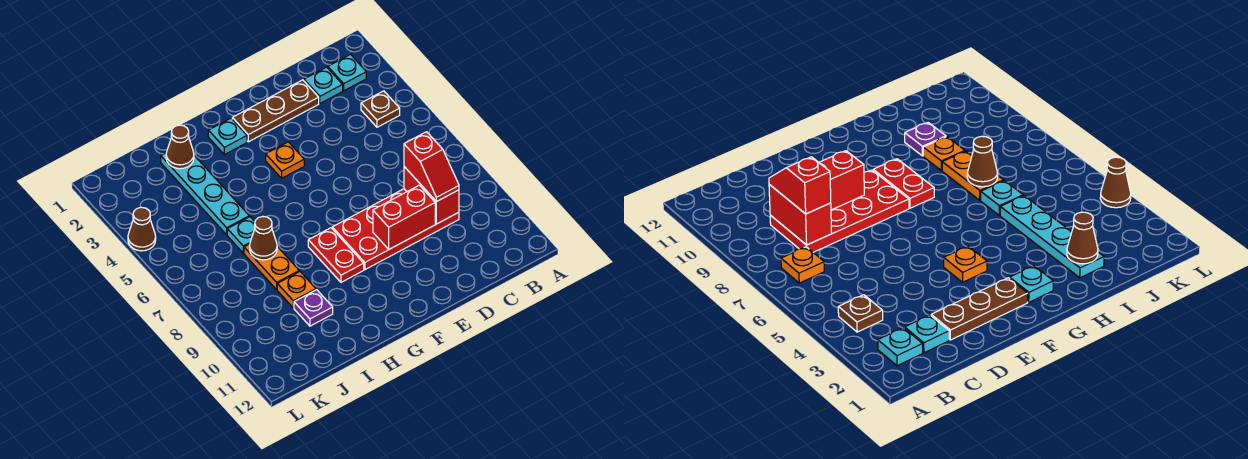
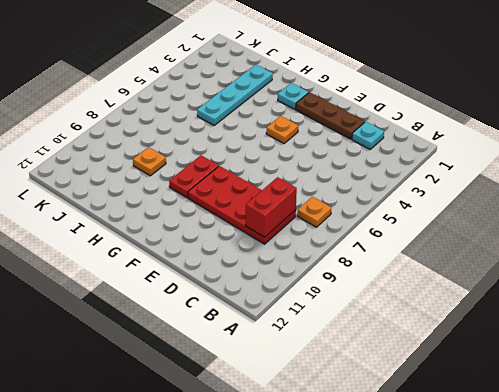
none -> cyan plate B2 level 1
none -> brown plate B4 level 1
none -> cyan plate I6 level 1

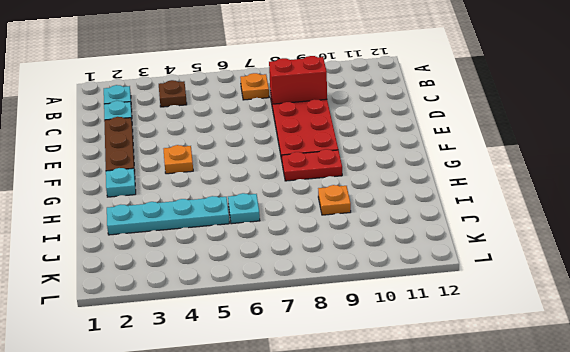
none -> orange plate I7:I8 level 1
none -> purple plate I10 level 1
none -> brown cone L4 level 1

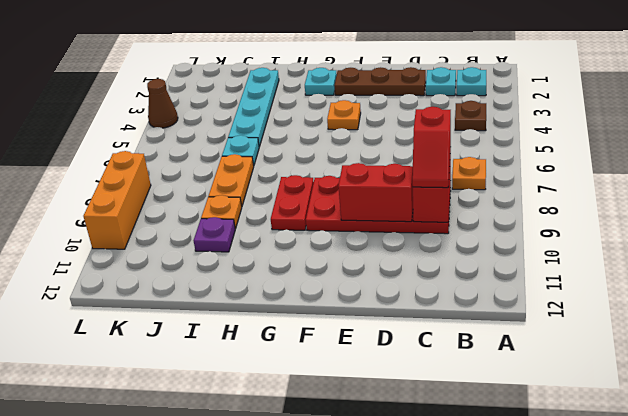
orange brick L8:L10 level 1 -> none
none -> brown cone I2 level 2
none -> brown cone I7 level 2

